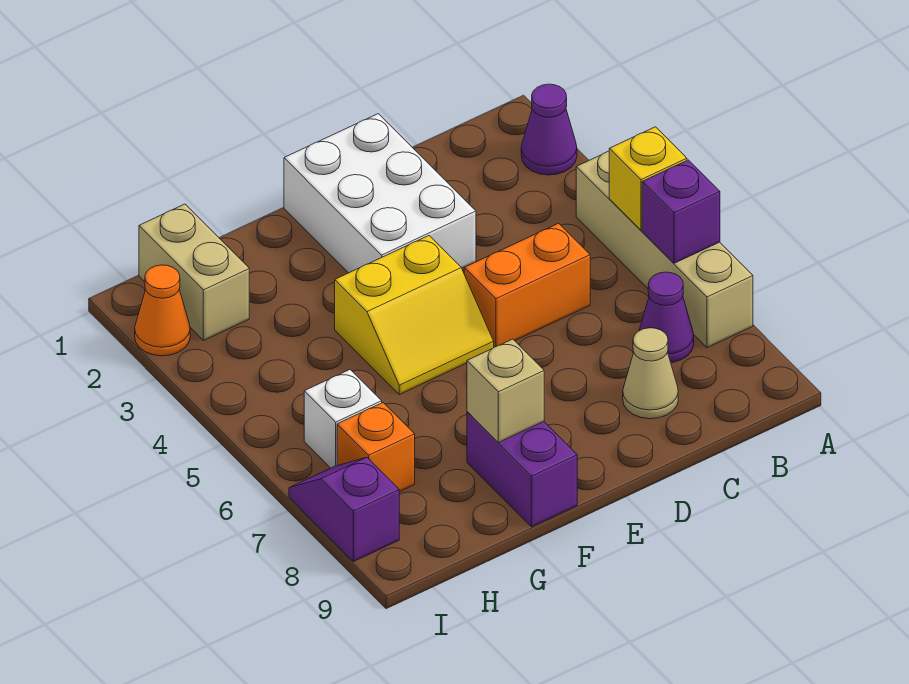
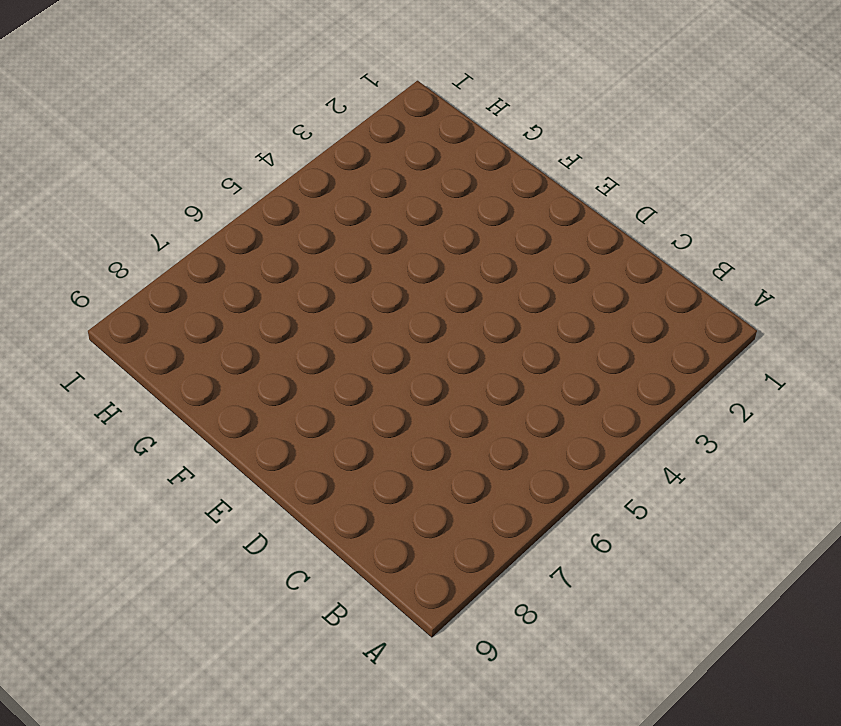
none -> purple cone A2 level 1
none -> tan brick A4:A7 level 1
none -> purple cone B7 level 1

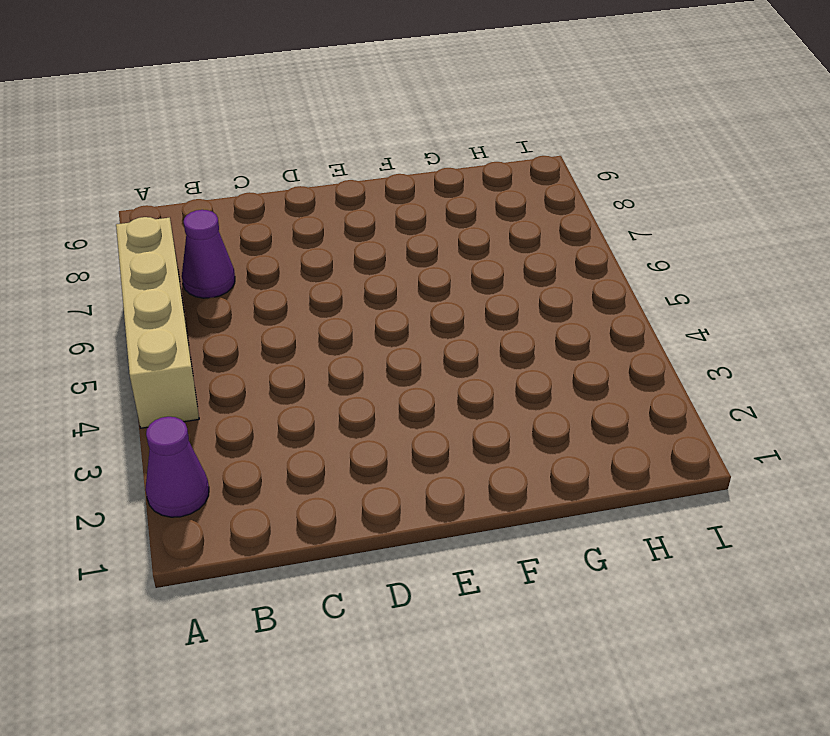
none -> orange brick C5:D5 level 1
none -> tan cone C8 level 1
none -> white brick D1:E3 level 1

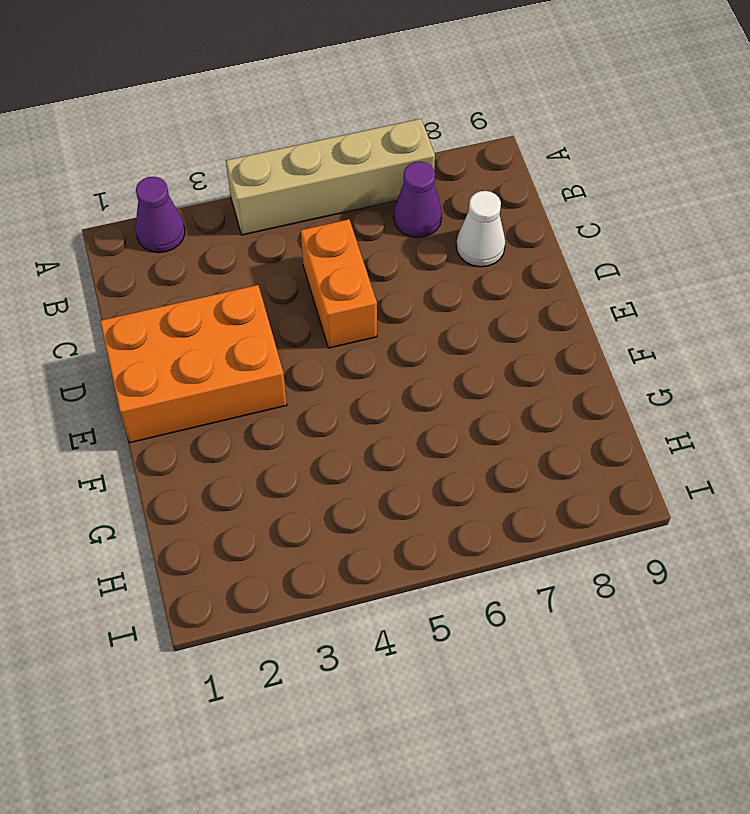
white cone C8 level 1 -> tan cone C8 level 1
orange brick D1:E3 level 1 -> white brick D1:E3 level 1
none -> yellow slope E4:F5 level 1 top 4
none -> purple brick F8:F9 level 1
none -> tan brick H1:H2 level 1

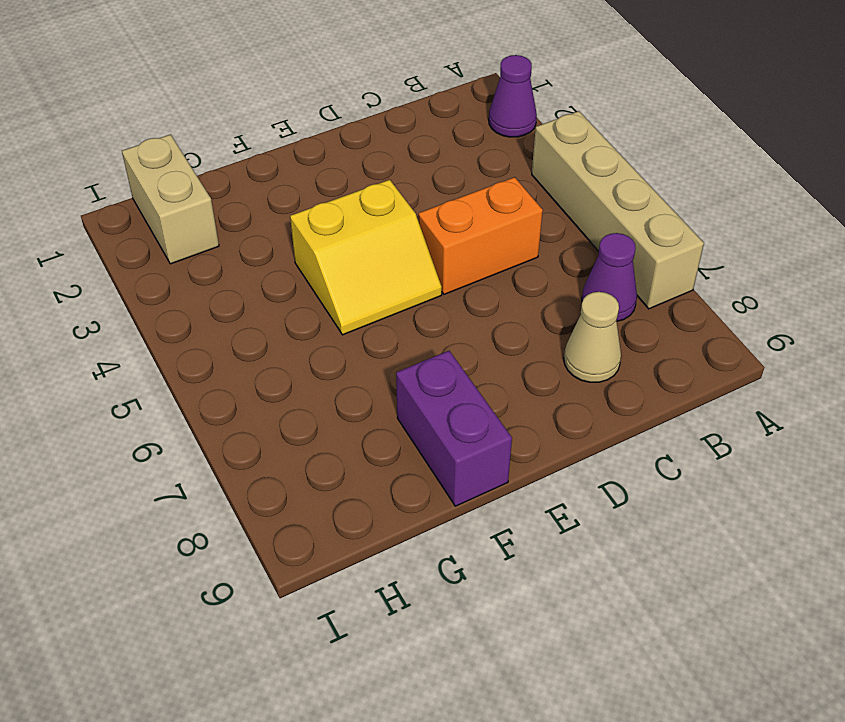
none -> white brick D1:E3 level 1
none -> white brick H6 level 1
none -> orange brick H7 level 1

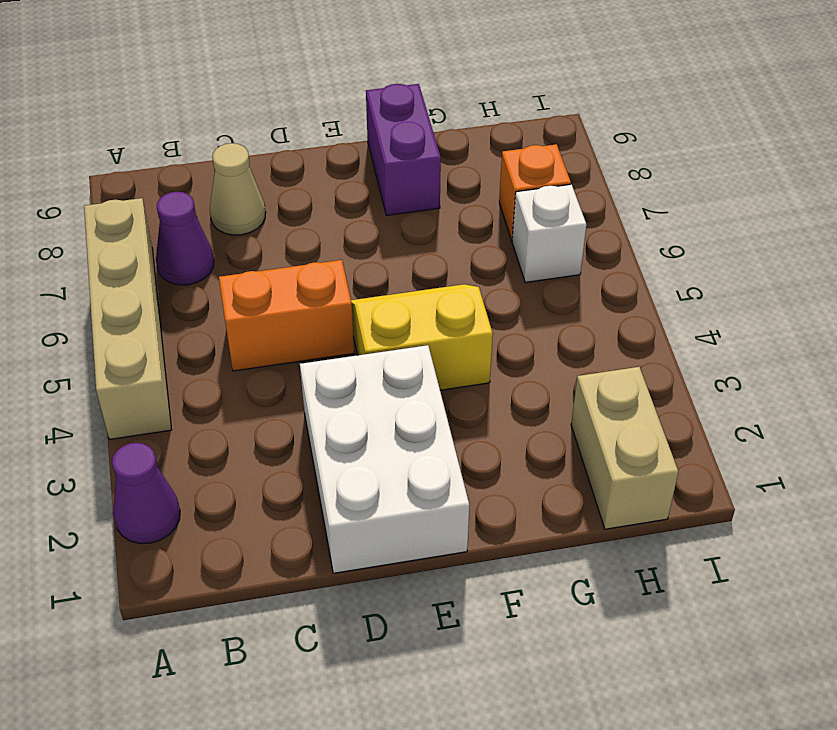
none -> orange cone I2 level 1
none -> purple slope I7:I8 level 1 top 8
none -> yellow brick A5 level 2

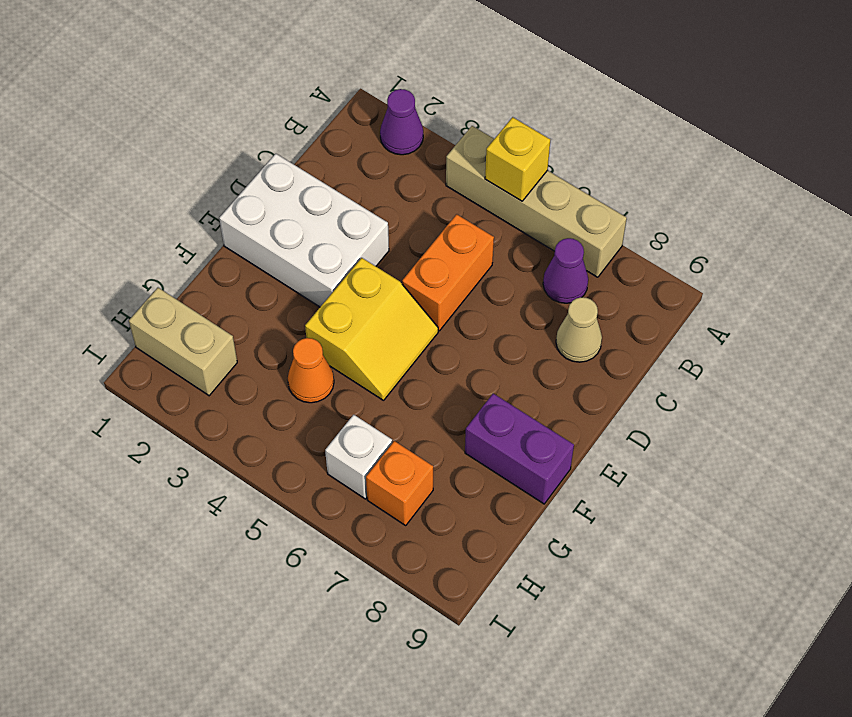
orange cone G4 level 1 -> orange cone I2 level 1
none -> purple slope I7:I8 level 1 top 8
none -> purple brick A6 level 2
none -> tan brick F8 level 2

